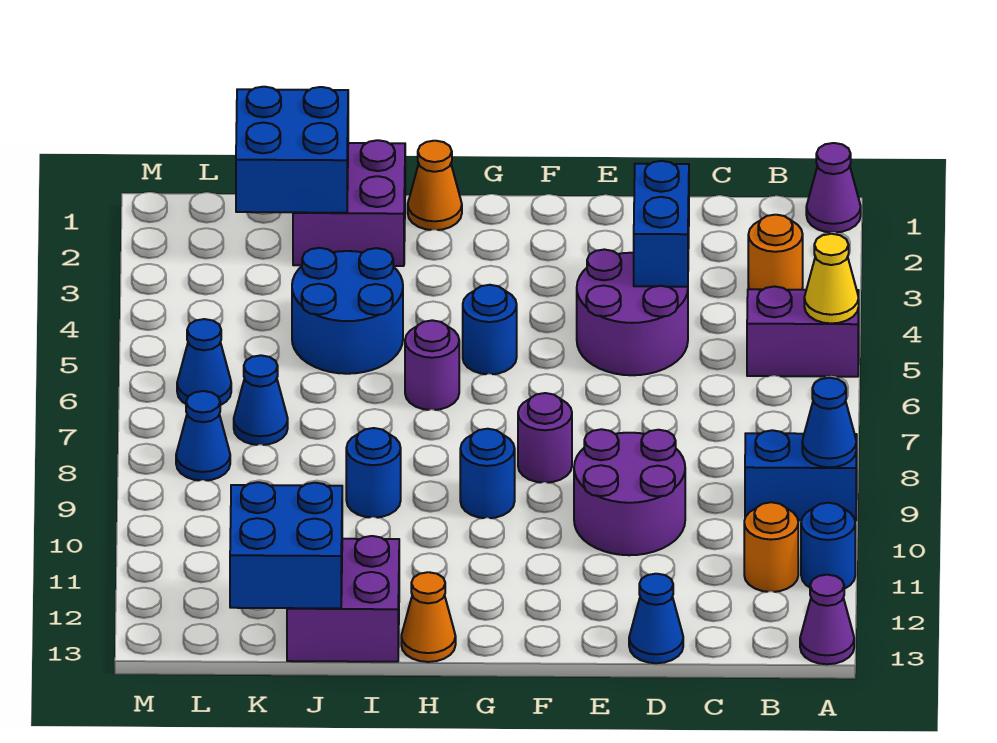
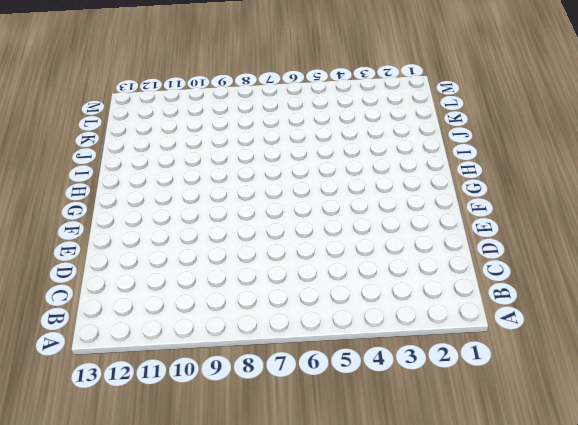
none -> purple cone A1 level 1
none -> purple brick A5:B5 level 1
none -> blue brick A9:B9 level 1

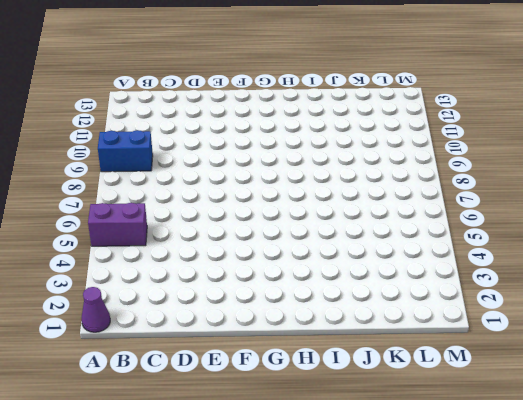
none -> blue round brick A11 level 1
none -> purple cone A13 level 1
none -> orange round brick B3 level 1

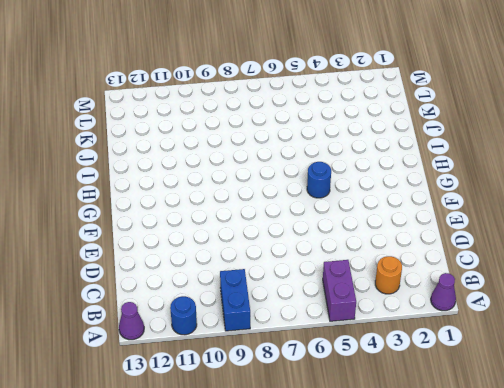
none -> orange round brick B11 level 1
none -> purple round brick D4:E5 level 1
none -> purple round brick D9:E10 level 1

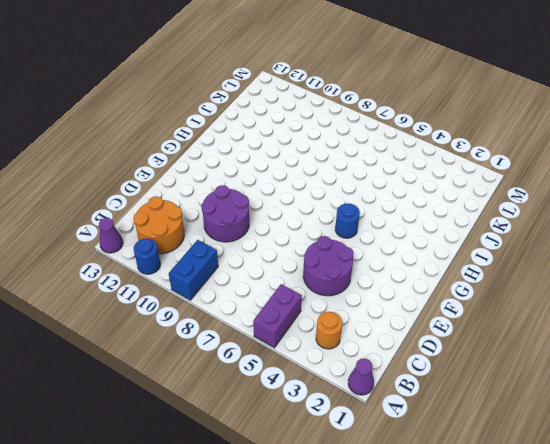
orange round brick B11:C12 level 1 -> orange round brick B11 level 1
none -> blue cone D13 level 1
none -> purple round brick F8 level 1
none -> blue round brick G9 level 1

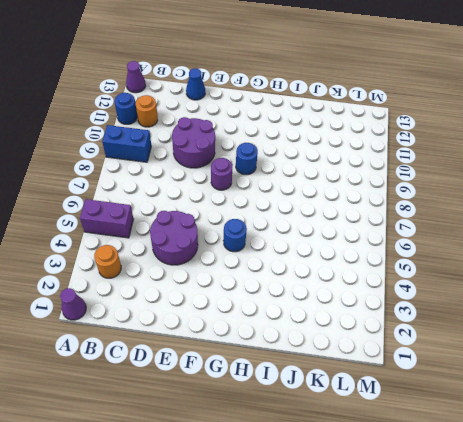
none -> orange cone H1 level 1
none -> purple round brick H6 level 1
none -> orange cone H13 level 1

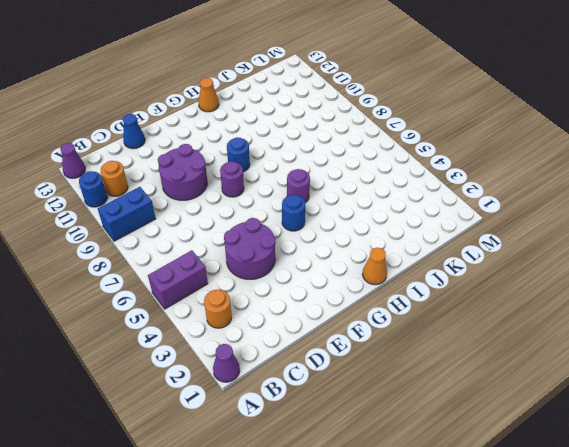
none -> purple brick I1:J2 level 1
none -> blue round brick I4:J5 level 1
none -> blue round brick I9 level 1

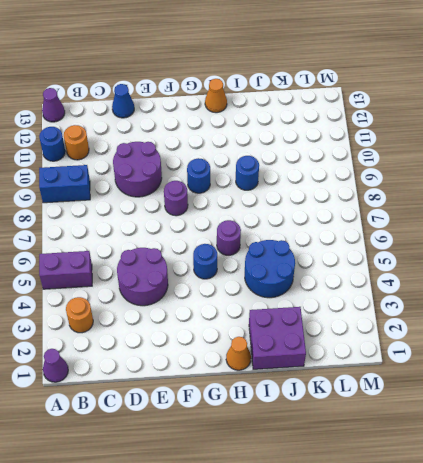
none -> purple brick I12:J13 level 1
none -> blue cone K7 level 1
none -> blue cone L6 level 1

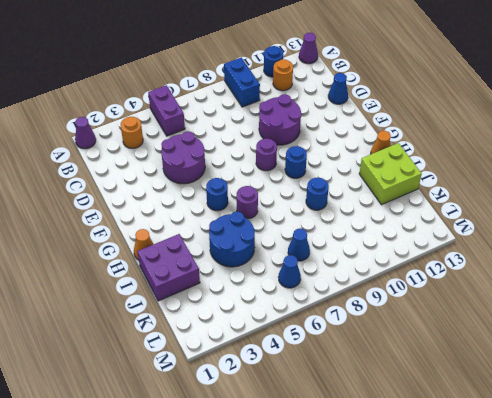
lime brick I12:J13 level 1 -> purple brick I12:J13 level 1
none -> blue cone L8 level 1
none -> yellow cone A5 level 2
none -> blue cone A9 level 2

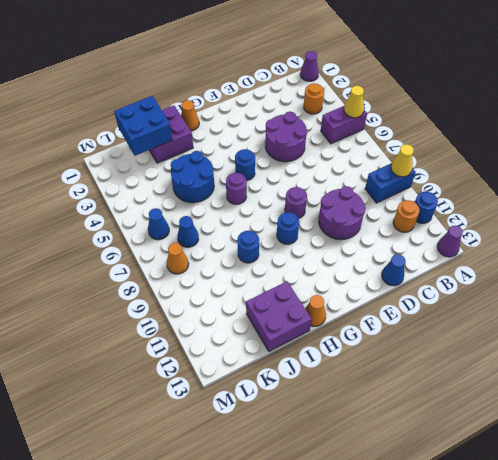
yellow cone A9 level 2 -> blue cone A9 level 2
orange cone L8 level 1 -> blue cone L8 level 1
none -> blue brick D3:D4 level 2
none -> blue brick J12:K13 level 2

